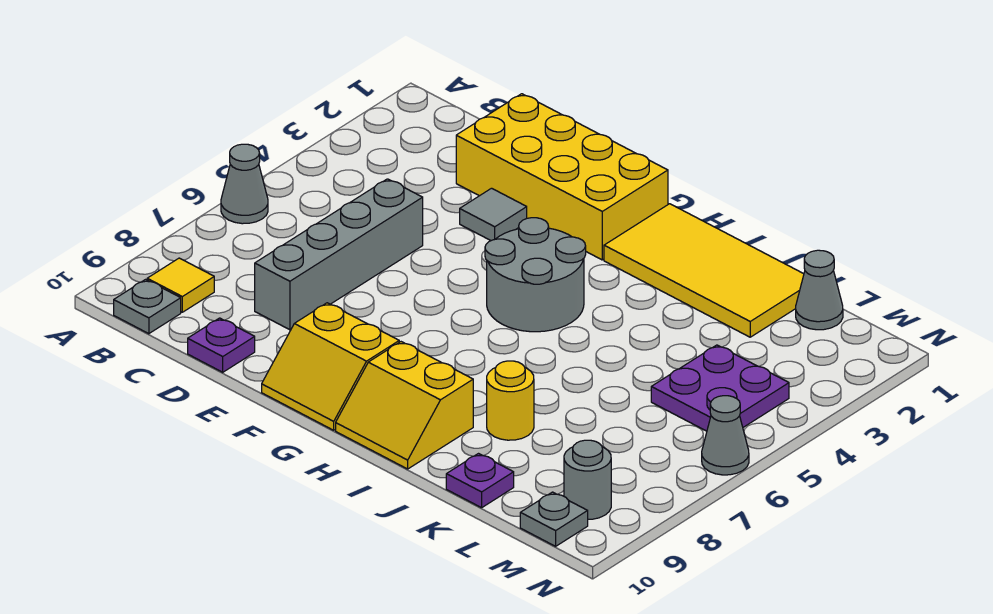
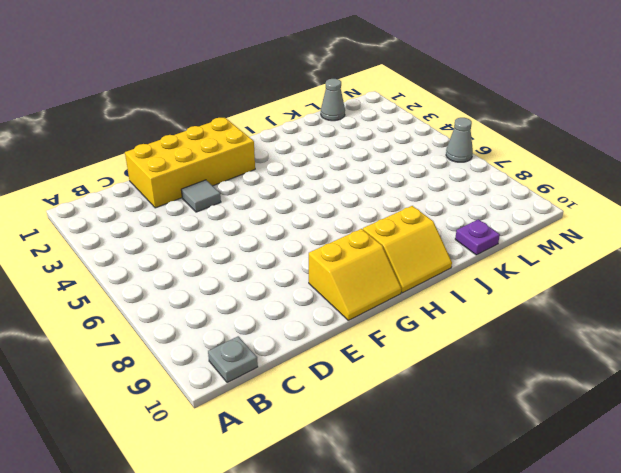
none -> grey cone A6 level 1
none -> yellow tile B9 level 1
none -> grey brick D5:D8 level 1

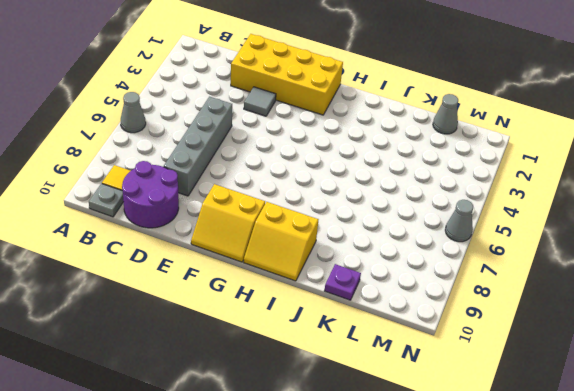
purple round brick C9:D10 level 1 -> purple plate D10 level 1
none -> grey round brick G4:H5 level 1
none -> yellow tile H1:K2 level 1
none -> yellow round brick J8 level 1

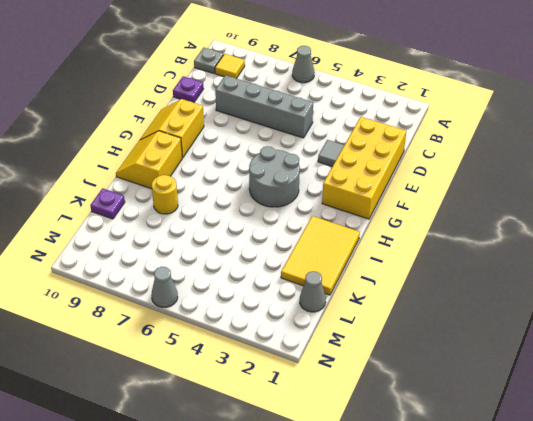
yellow tile I1:K2 level 1 -> yellow tile H1:K2 level 1
none -> purple plate L4:M5 level 1
none -> grey round brick M9 level 1
none -> grey plate M10 level 1

